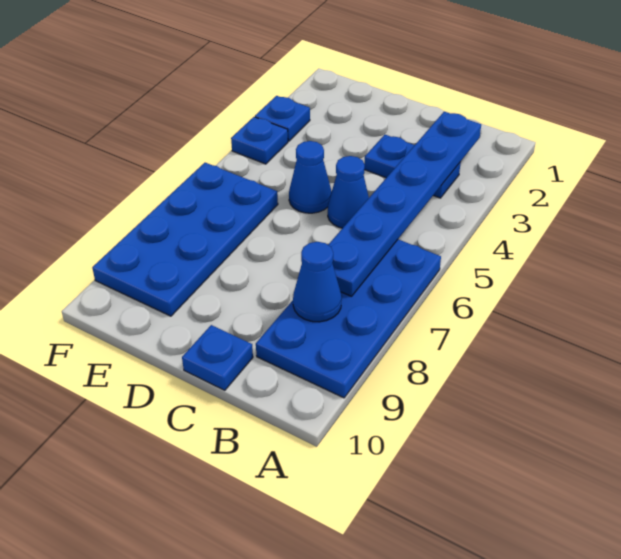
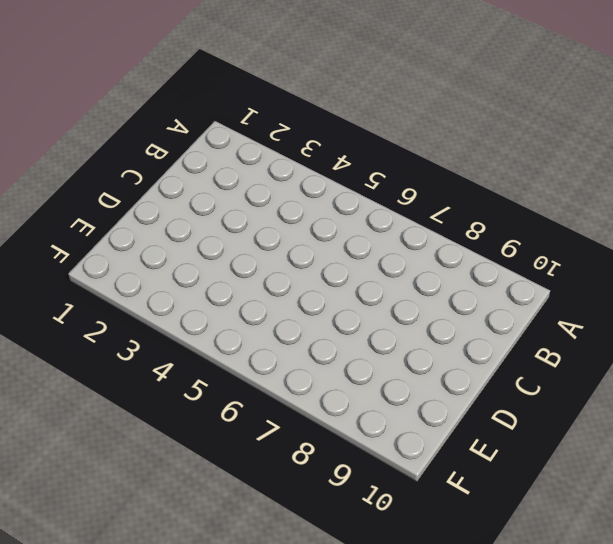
none -> blue plate A6:B9 level 1
none -> blue plate B3:C3 level 1

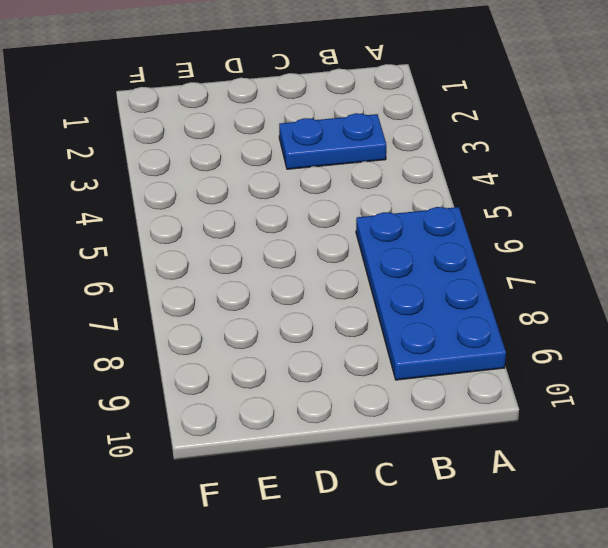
none -> blue cone C5 level 1
none -> blue plate C10 level 1

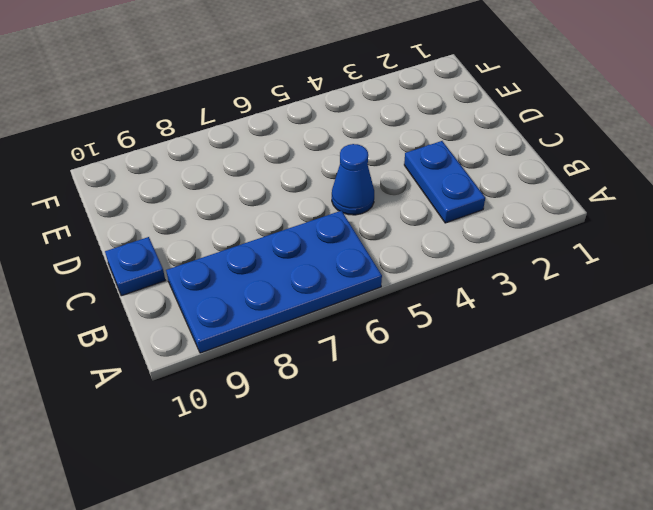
none -> blue cone D5 level 1
none -> blue plate E6:F9 level 1

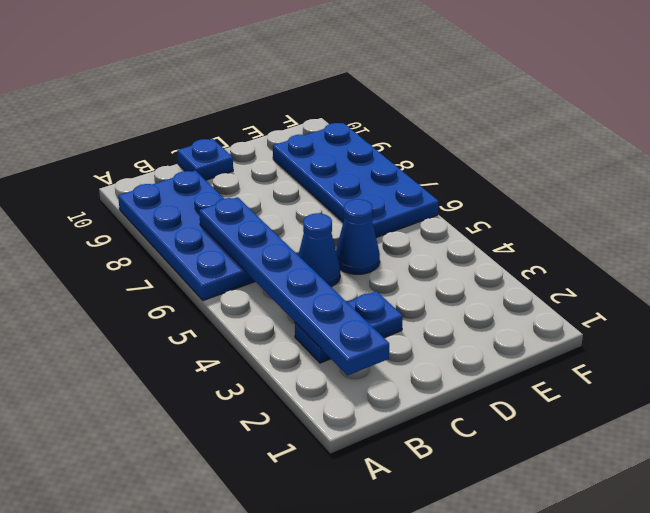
none -> blue plate F3 level 1
none -> blue plate F4 level 1

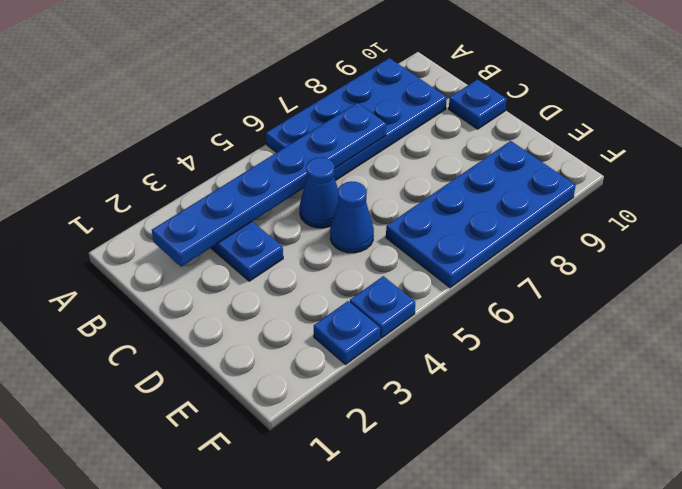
none -> blue cone B8 level 2

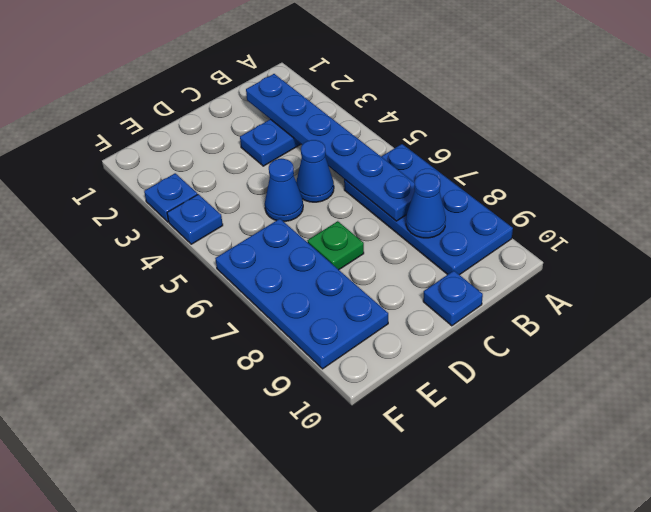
green plate D7 level 1 -> none

